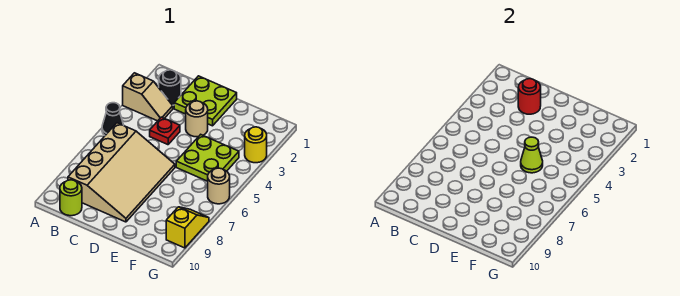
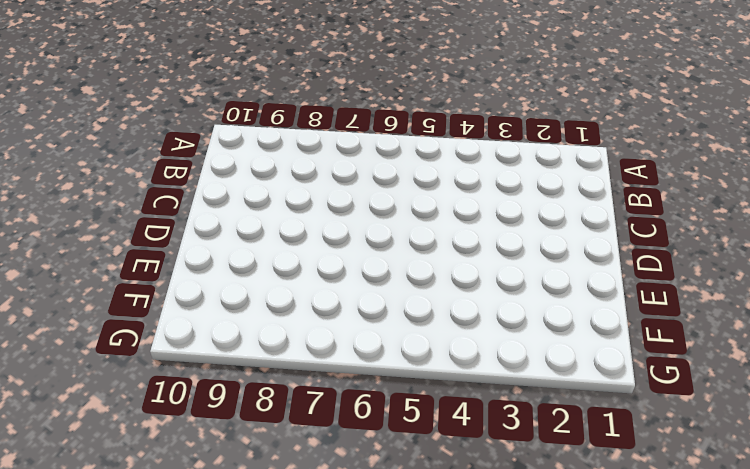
none -> tan slope A3:B3 level 1 top A
none -> black cone A5 level 1
none -> black round brick B2 level 1

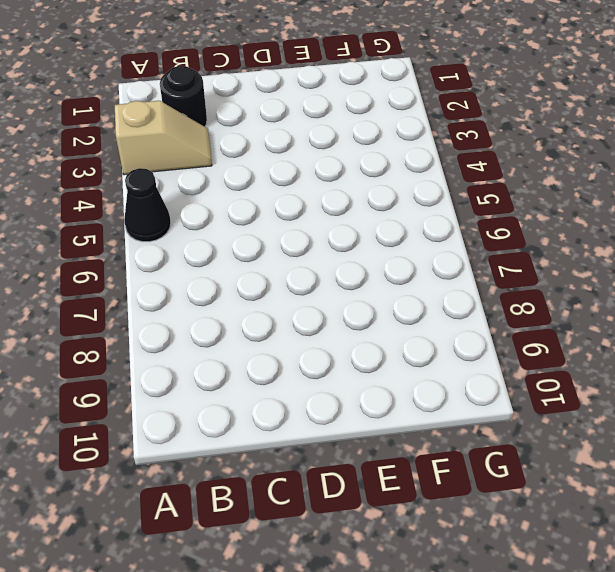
none -> tan slope B6:D9 level 1 top B
none -> lime round brick B10 level 1
none -> lime plate C1:D2 level 1

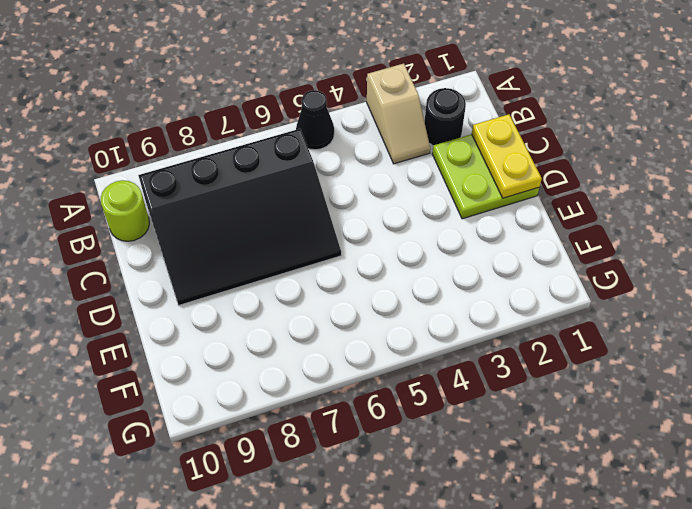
black slope B6:D9 level 1 top B -> tan slope B6:D9 level 1 top B
yellow plate C1:D1 level 2 -> none
none -> red plate C4 level 1
none -> tan round brick D3 level 1
none -> lime plate E4:F5 level 1

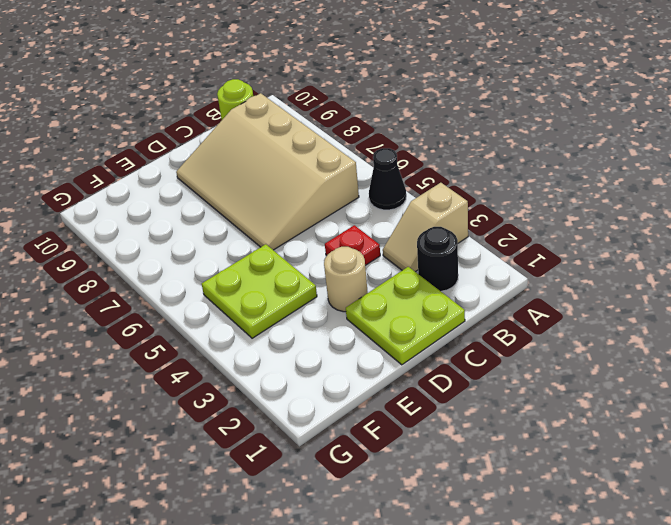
none -> yellow round brick G3 level 1
none -> tan round brick G6 level 1
none -> yellow slope G8:G9 level 1 top 9

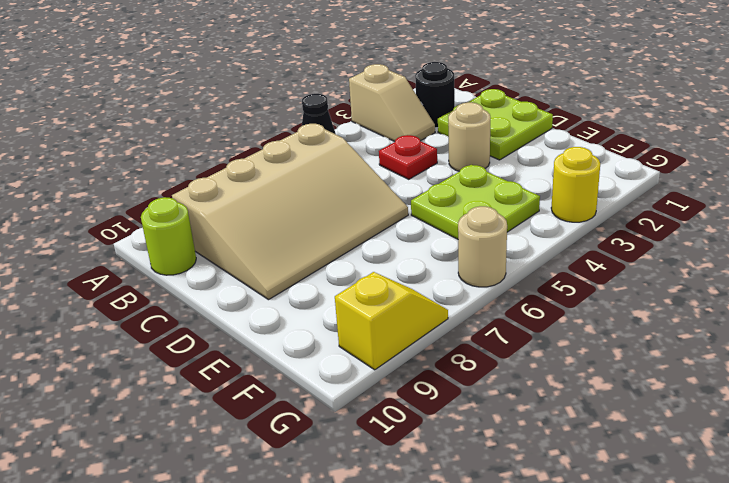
none -> red round brick C2 level 2
none -> lime cone E5 level 2

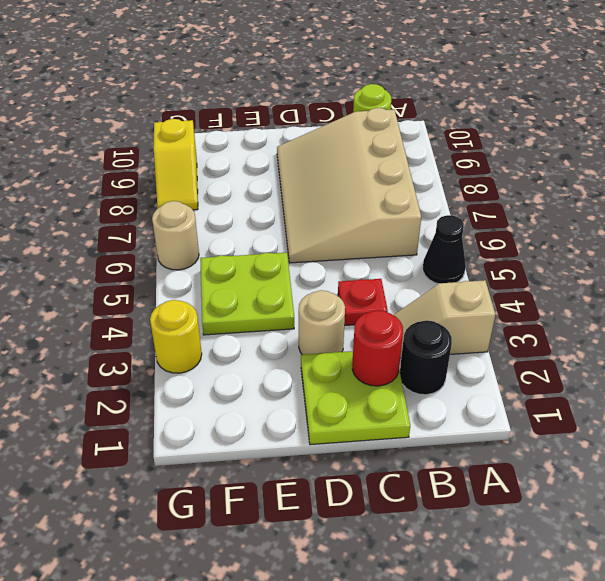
none -> lime cone E5 level 2

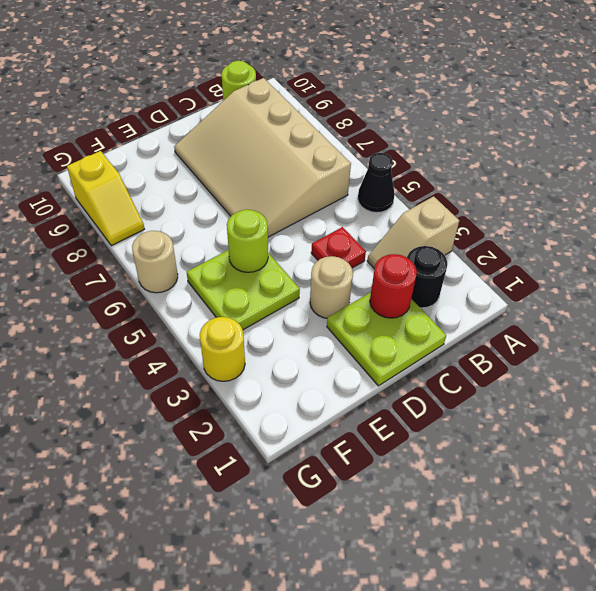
lime round brick E5 level 2 -> lime cone E5 level 2

